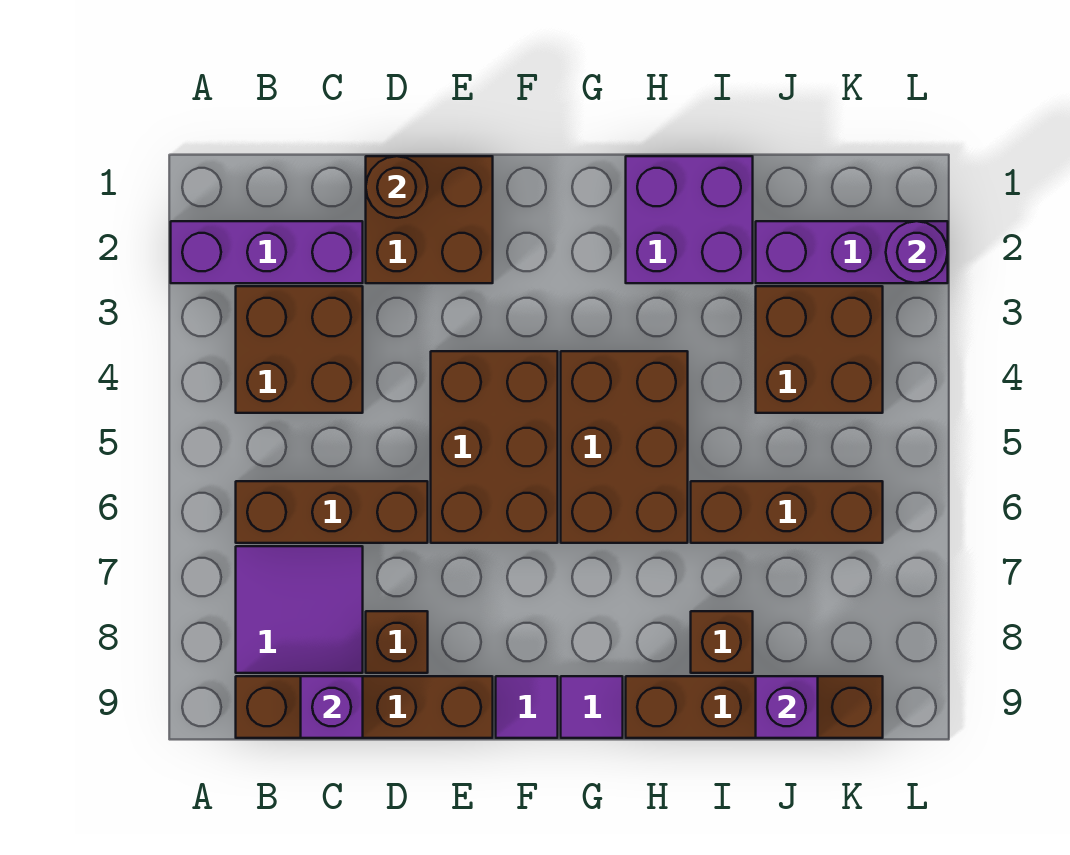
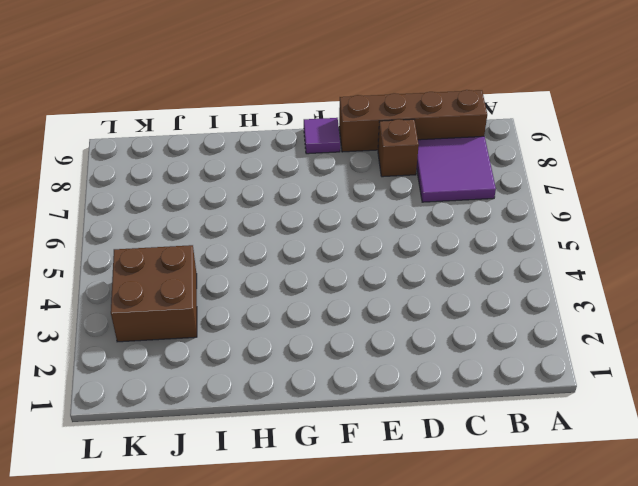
none -> purple brick A2:C2 level 1
none -> brown brick B3:C4 level 1
none -> brown brick B6:D6 level 1

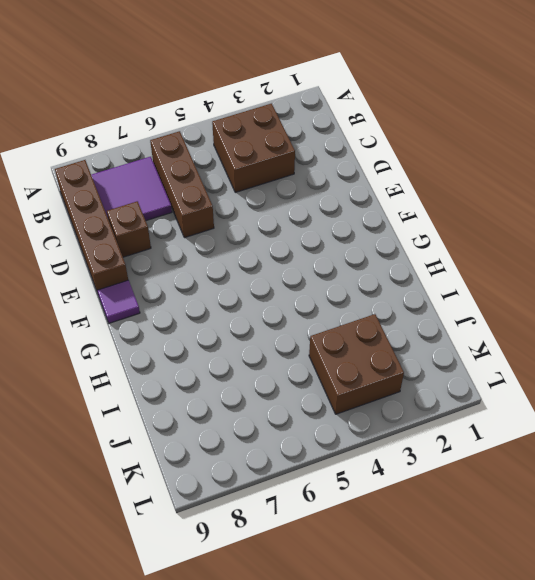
none -> purple brick A2:C2 level 1
none -> brown brick D1:E2 level 1
none -> brown brick E4:F6 level 1

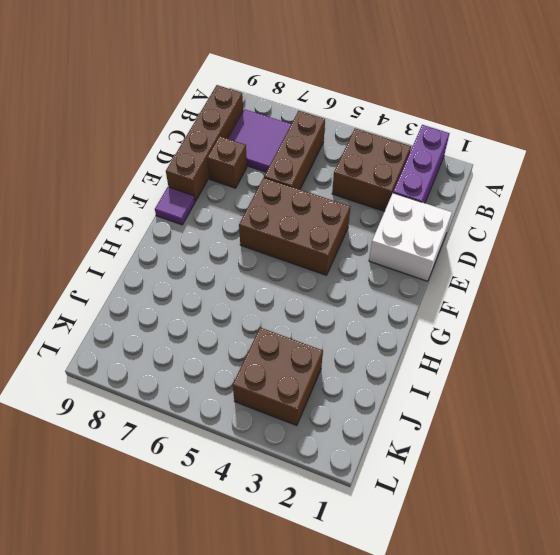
white brick D1:E2 level 1 -> brown brick D1:E2 level 1
none -> brown brick G4:H6 level 1
none -> purple tile G9 level 1
none -> purple brick H1:I2 level 1

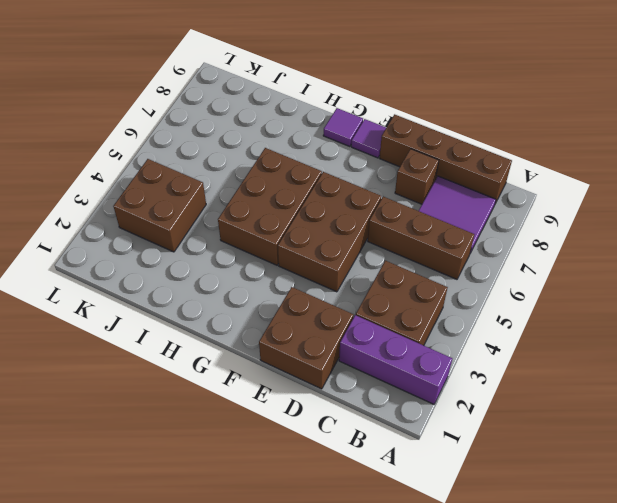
none -> purple brick H1:I2 level 1
none -> brown brick H9:K9 level 1
none -> brown brick I6:K6 level 1

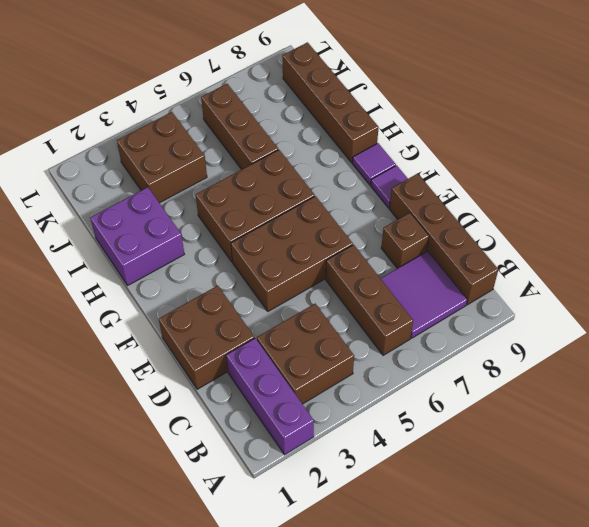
none -> brown brick I8 level 1
none -> purple brick J2:L2 level 1
none -> purple brick C9 level 2

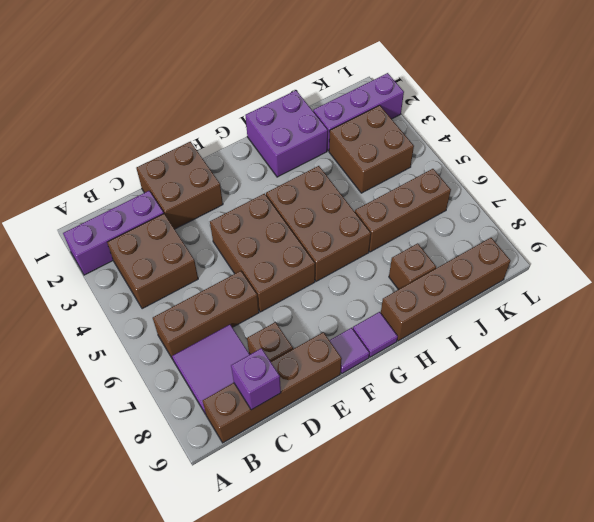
none -> brown round brick D1 level 2
none -> purple brick J9 level 2
none -> purple round brick L2 level 2

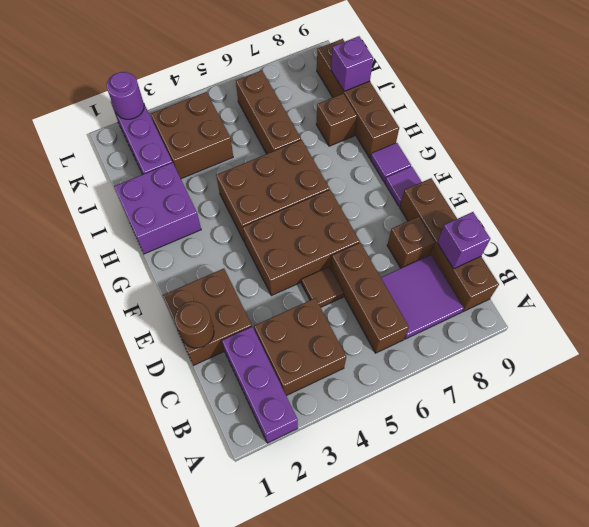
brown tile D5 level 1 -> none

